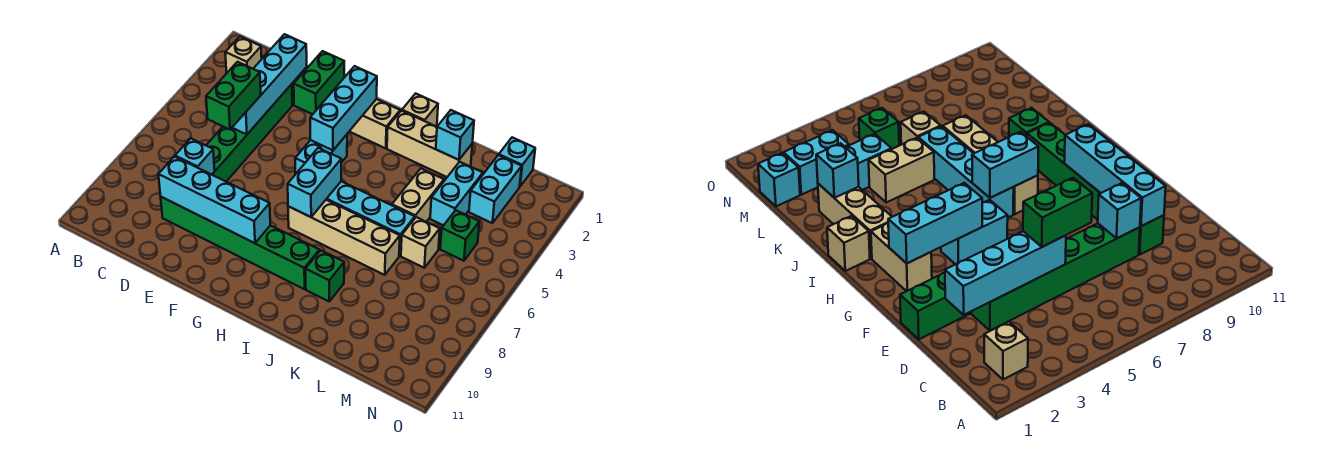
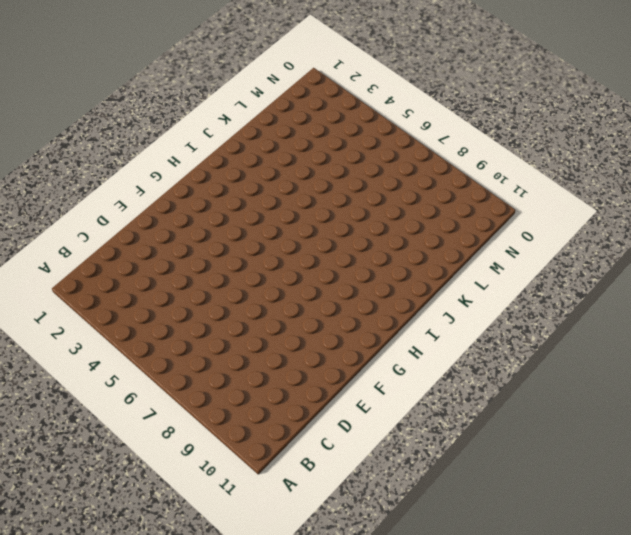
none -> tan brick B2 level 1
none -> green brick D3:D8 level 1
none -> green brick D9:I9 level 1

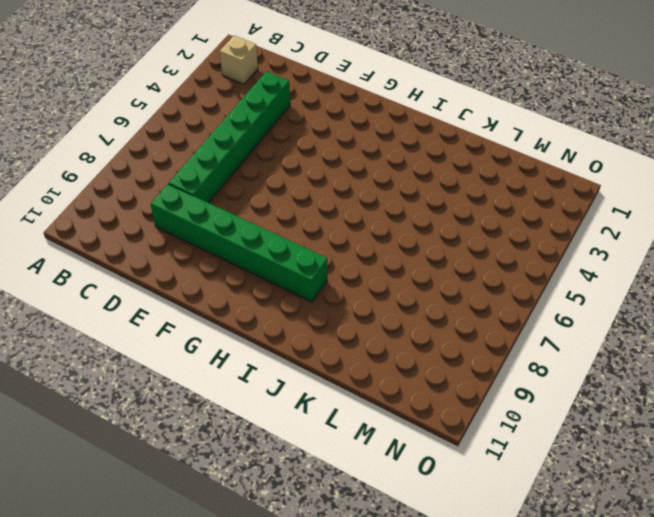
none -> green brick E1:E2 level 1
none -> tan brick G2:H2 level 1
none -> cyan brick G4:G5 level 1

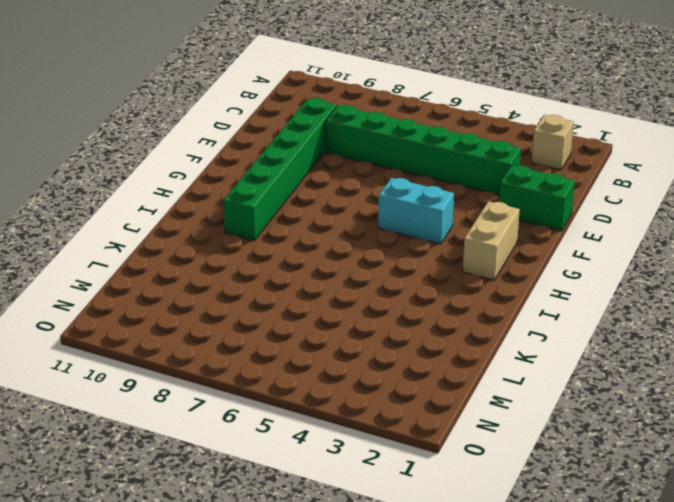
none -> cyan brick H6:K6 level 1
none -> tan brick H7:K7 level 1
none -> tan brick I1 level 1

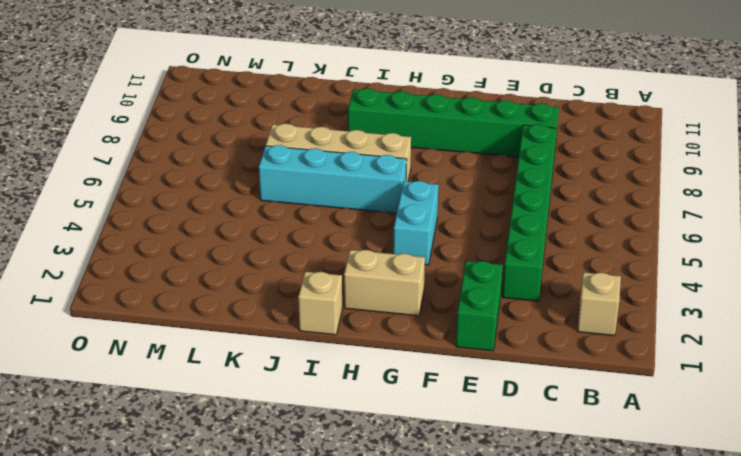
none -> tan brick I2:K2 level 1
none -> green brick J9 level 1
none -> tan brick K4:K5 level 1

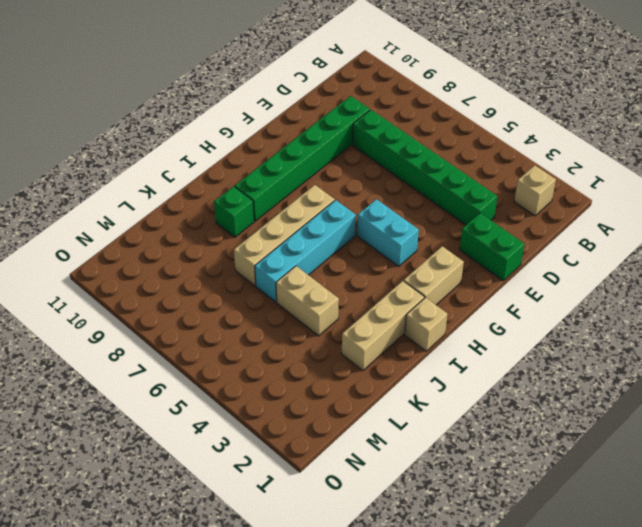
none -> cyan brick L3:L4 level 1
none -> tan brick L6 level 1
none -> cyan brick M1 level 1

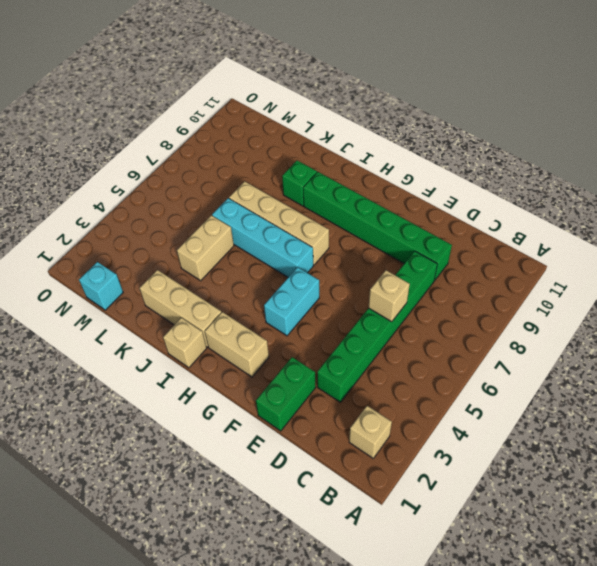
tan brick D6 level 2 -> tan brick L6 level 1
none -> cyan brick L3:L4 level 1
none -> cyan brick M2:M3 level 1
none -> green brick M5 level 1

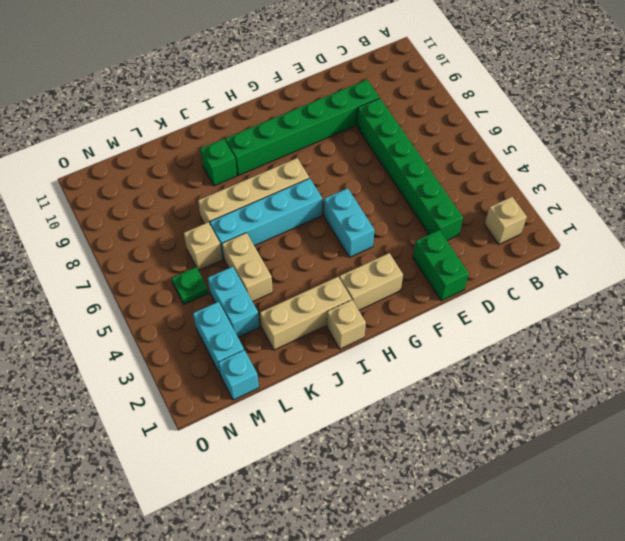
green plate M5 level 1 -> green brick M5 level 1
none -> cyan brick D2:D5 level 2
none -> cyan brick D8 level 2
none -> cyan brick D9:G9 level 2

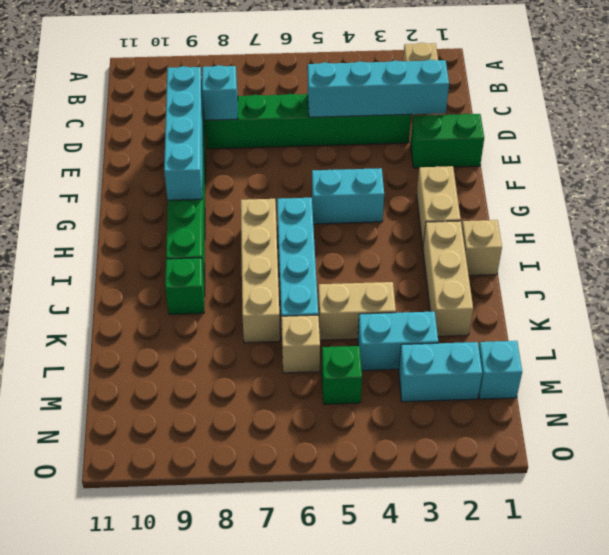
none -> cyan brick G2:G4 level 2
none -> cyan brick H6:H7 level 2
none -> cyan brick K2 level 2

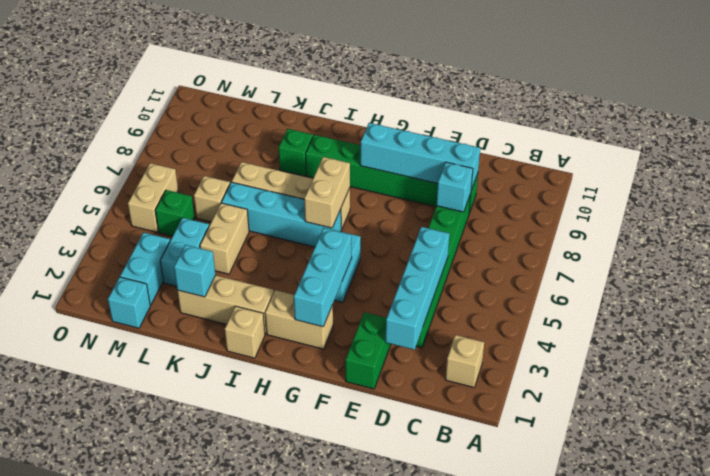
tan brick H6:H7 level 2 -> cyan brick H6:H7 level 2
tan brick N5:N6 level 1 -> none
none -> green brick D5:D6 level 3

